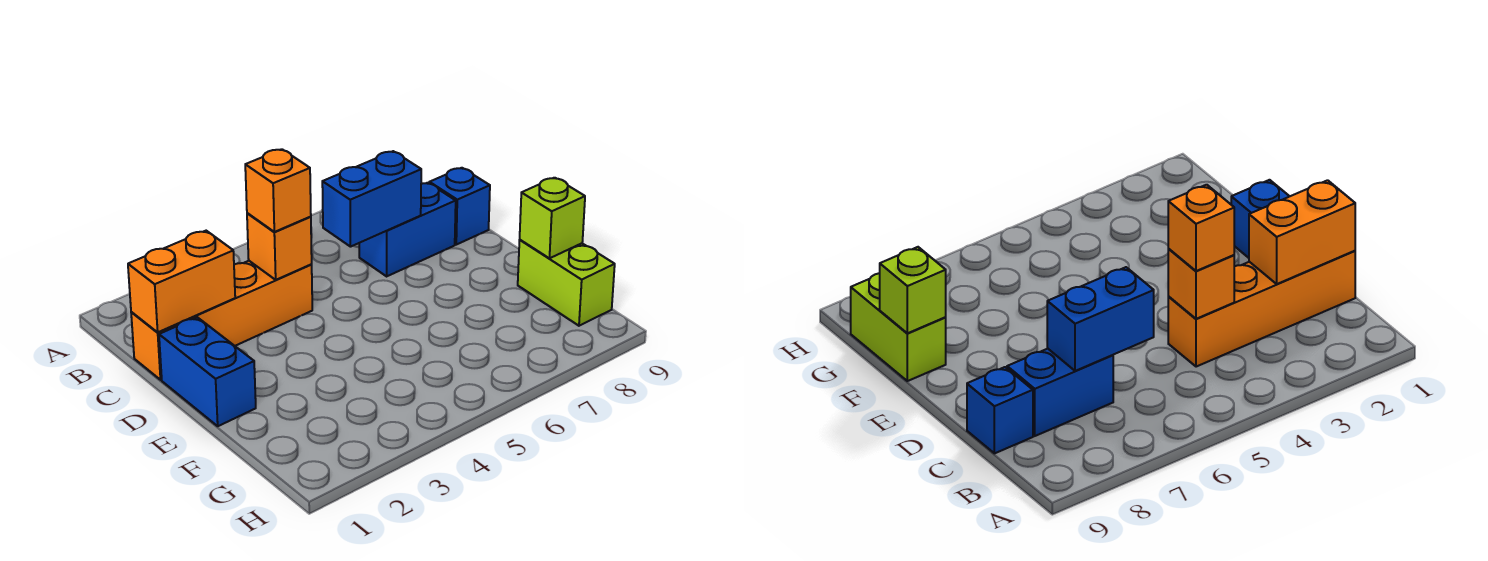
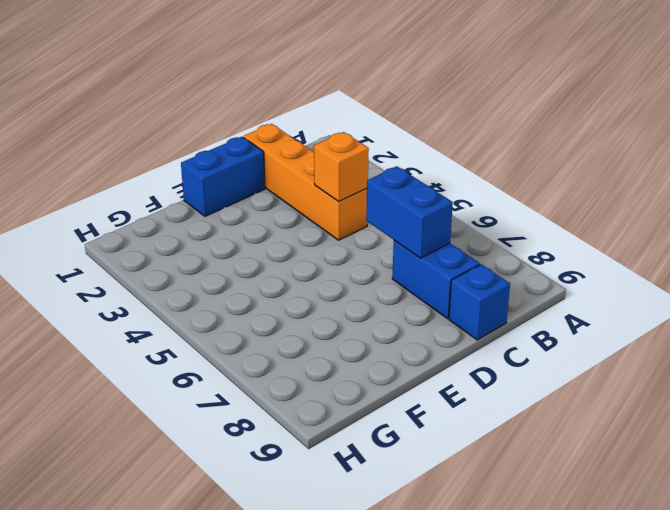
none -> lime brick F9:G9 level 1
none -> orange brick C1:C2 level 2

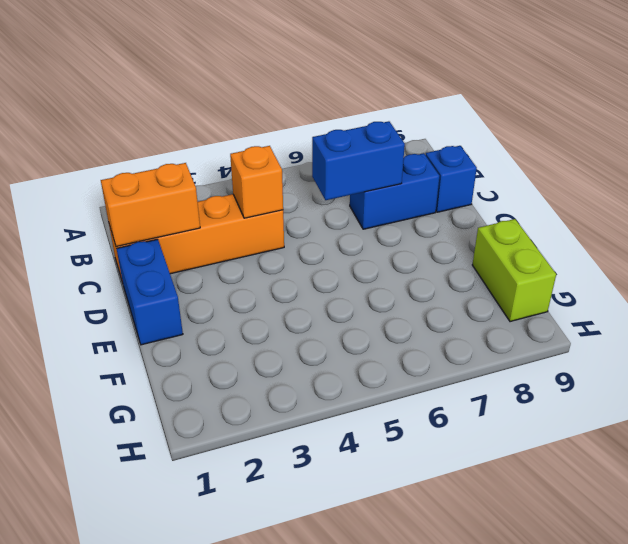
none -> lime brick F9 level 2
none -> orange brick C4 level 3

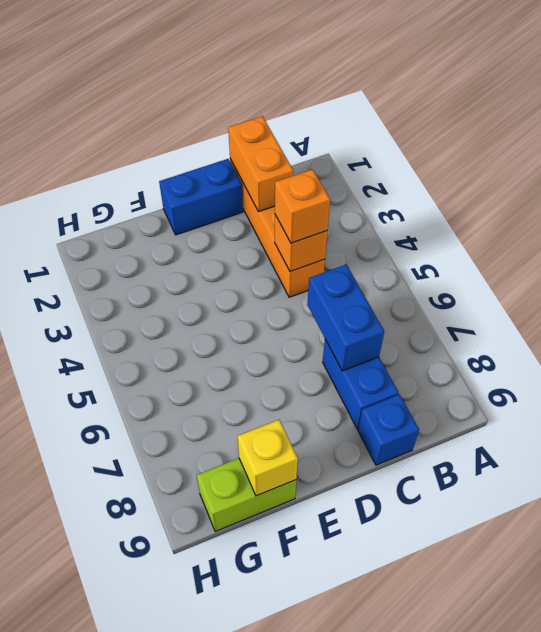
yellow brick F9 level 2 -> lime brick F9 level 2

